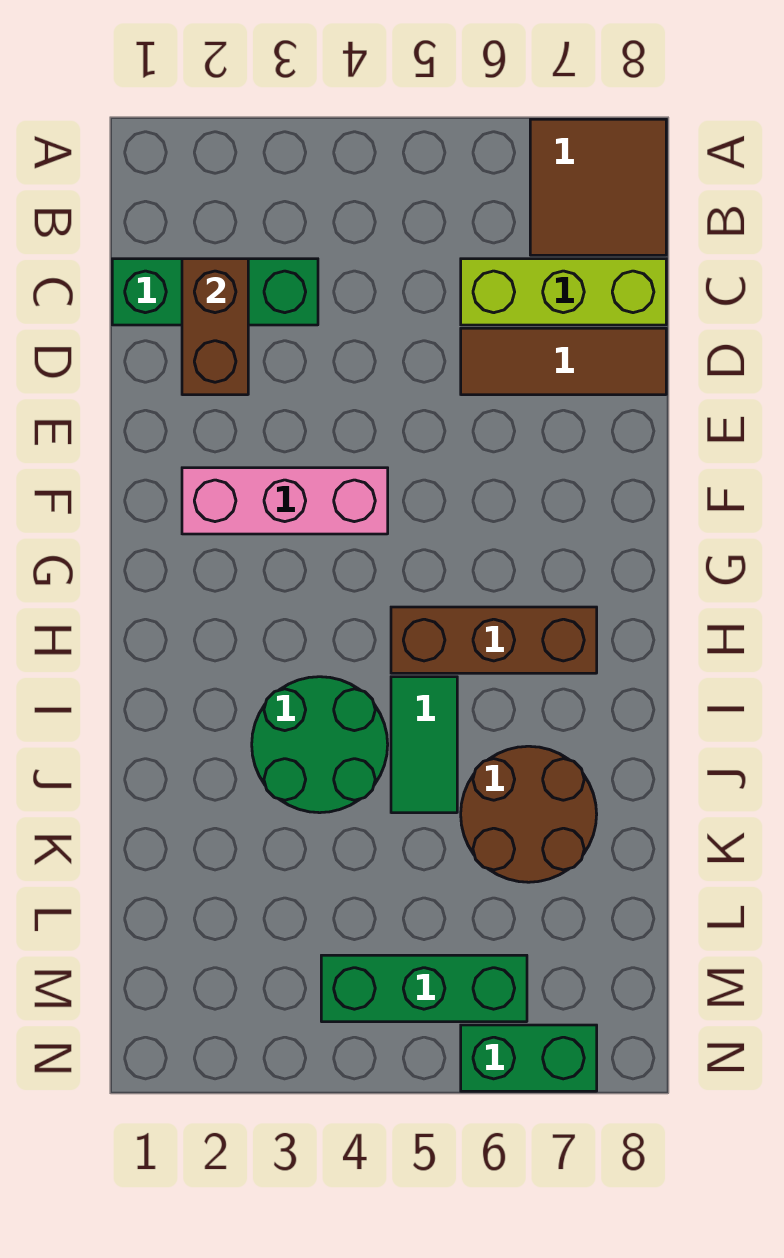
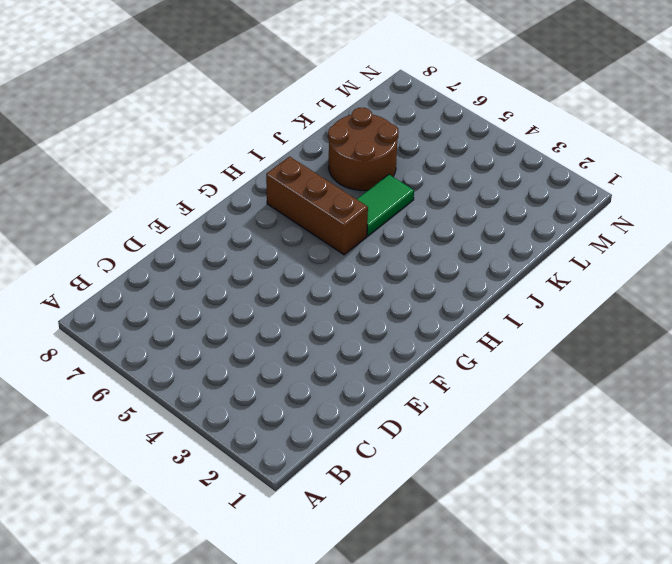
none -> brown tile A7:B8 level 1
none -> green brick C1:C3 level 1
none -> lime brick C6:C8 level 1

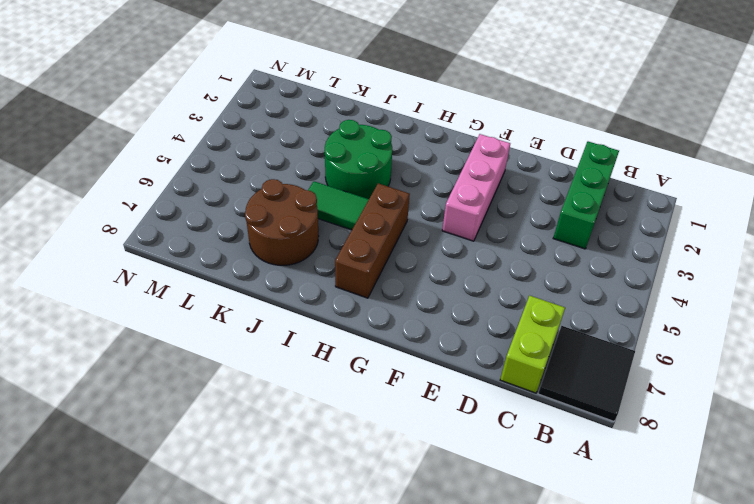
black tile A7:B8 level 1 -> brown tile A7:B8 level 1
lime brick C7:C8 level 1 -> lime brick C6:C8 level 1
none -> brown tile D6:D8 level 1
none -> green brick M4:M6 level 1
none -> green brick N6:N7 level 1

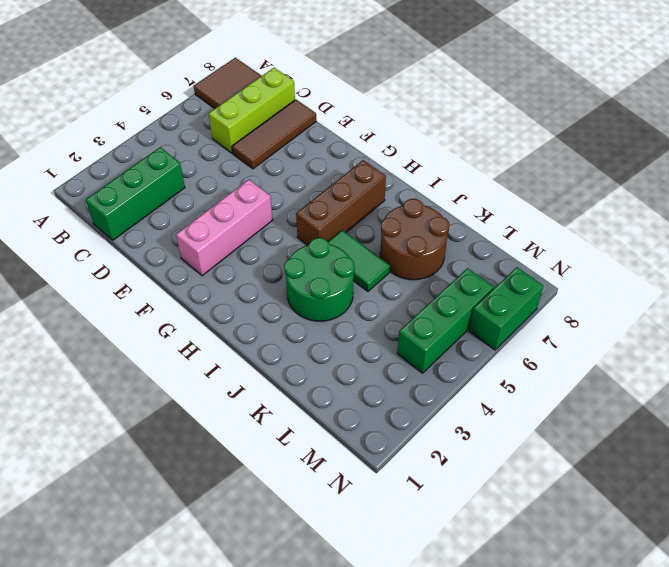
none -> brown brick C2:D2 level 2

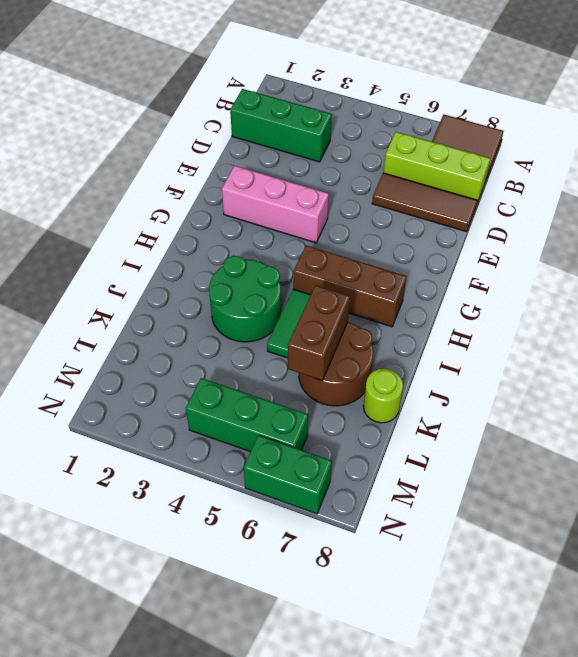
brown brick J6:K6 level 2 -> brown brick C2:D2 level 2
lime round brick K8 level 1 -> none

